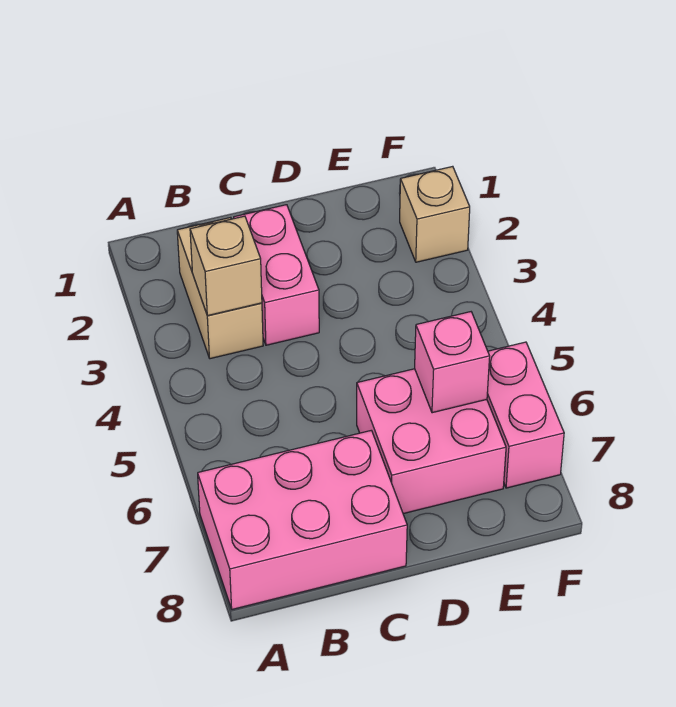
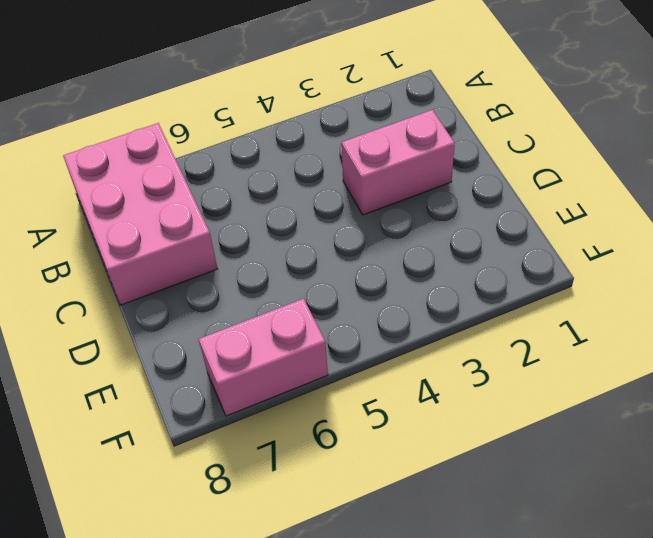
none -> tan brick B2:B3 level 1
none -> pink brick D6:E7 level 1

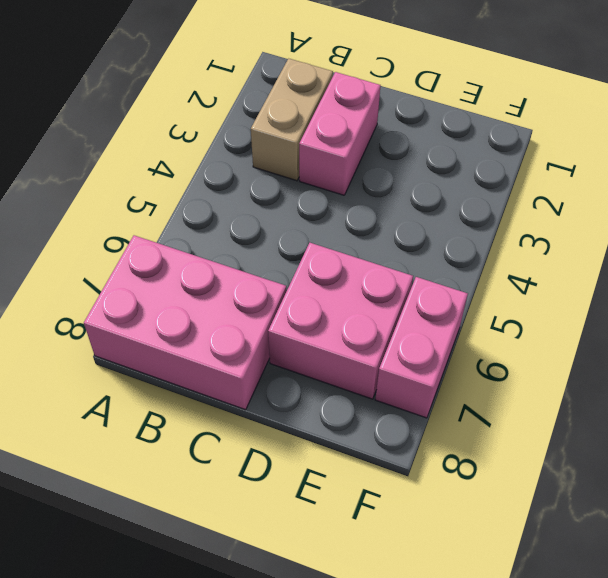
none -> tan brick F2 level 1
none -> tan brick B3 level 2

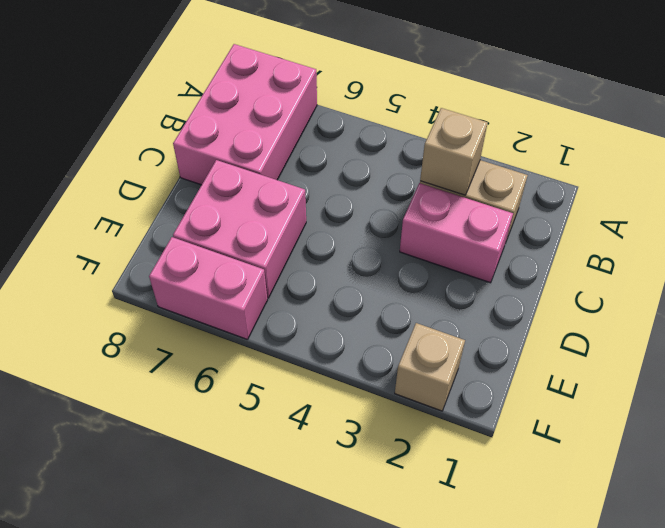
none -> pink brick E6 level 2

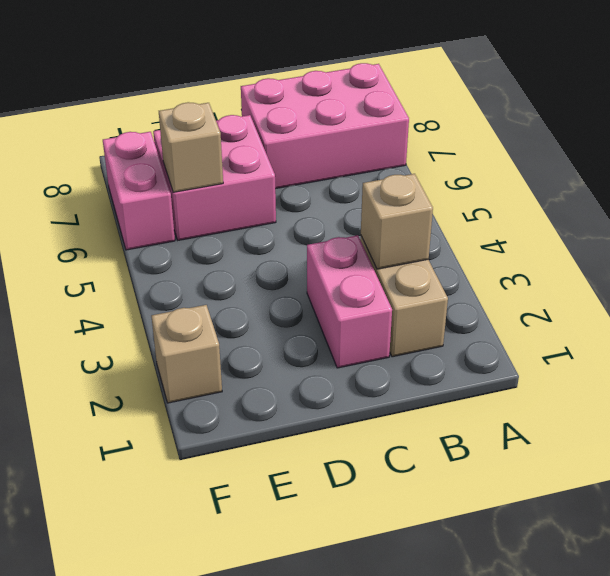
tan brick E6 level 2 -> pink brick E6 level 2

